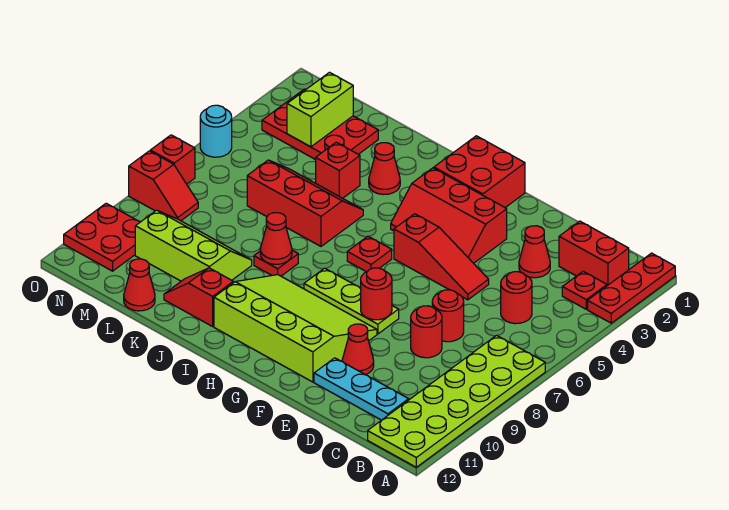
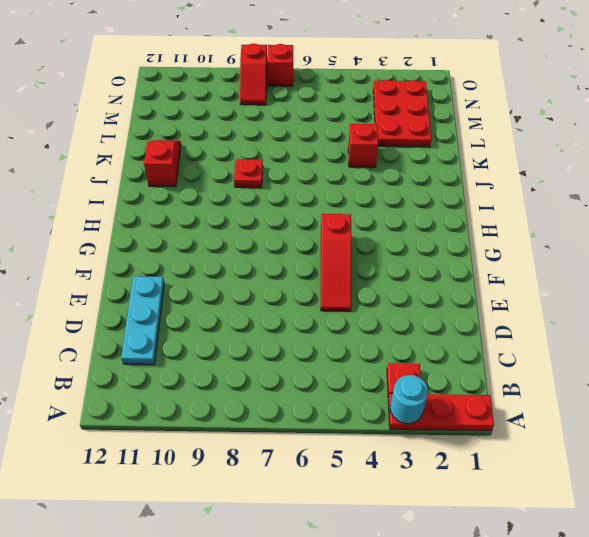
cyan round brick A3 level 2 -> cyan round brick O5 level 1
none -> lime plate A7:B12 level 1
none -> red brick B2:C2 level 1
none -> red round brick C5 level 1
none -> red cone D3 level 1

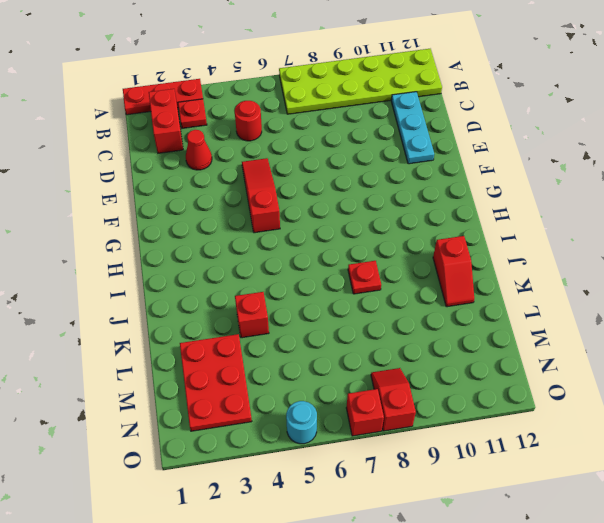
none -> red round brick D7 level 1
none -> red round brick D8 level 1
none -> red cone E10 level 1
none -> red slope F3:H4 level 1 top 3

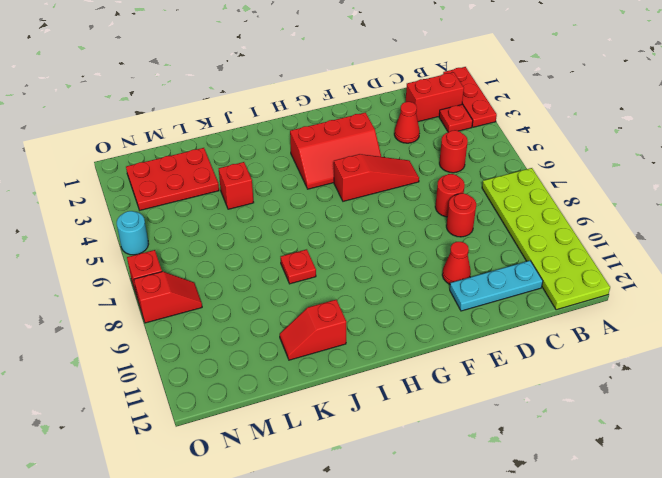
none -> lime plate F8:H8 level 1
none -> lime slope F9:I11 level 1 top 11
none -> red brick G1:H2 level 1
none -> red plate H6 level 1

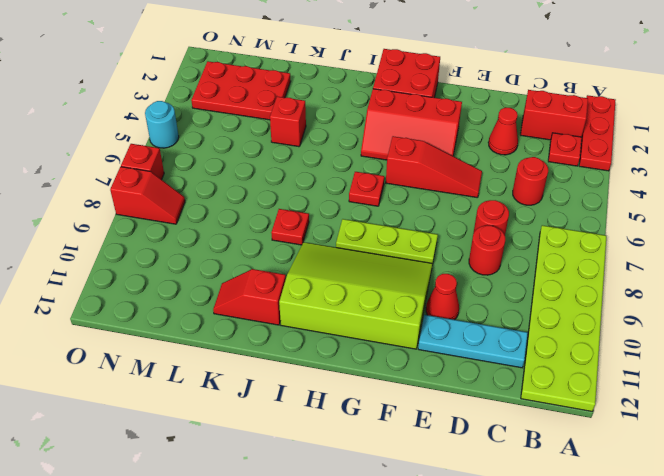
none -> red cone J3 level 1
none -> red slope J5:L6 level 1 top 6
none -> lime slope K9:M10 level 1 top 10
none -> red cone L12 level 1

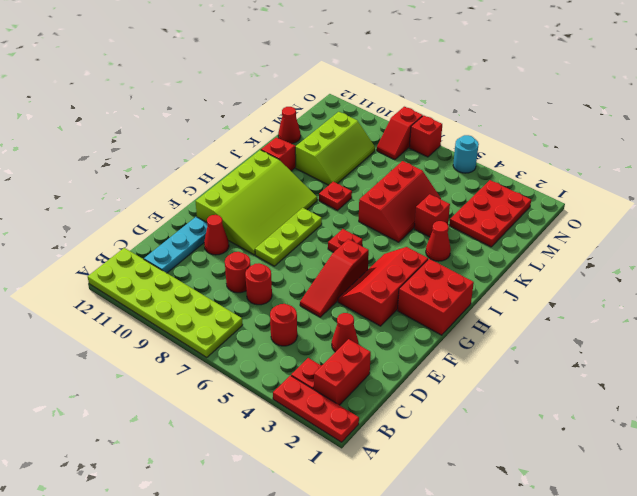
none -> red plate N10:O11 level 1
none -> red round brick F8 level 2
none -> red cone J8 level 2
none -> lime brick M2:M3 level 2

